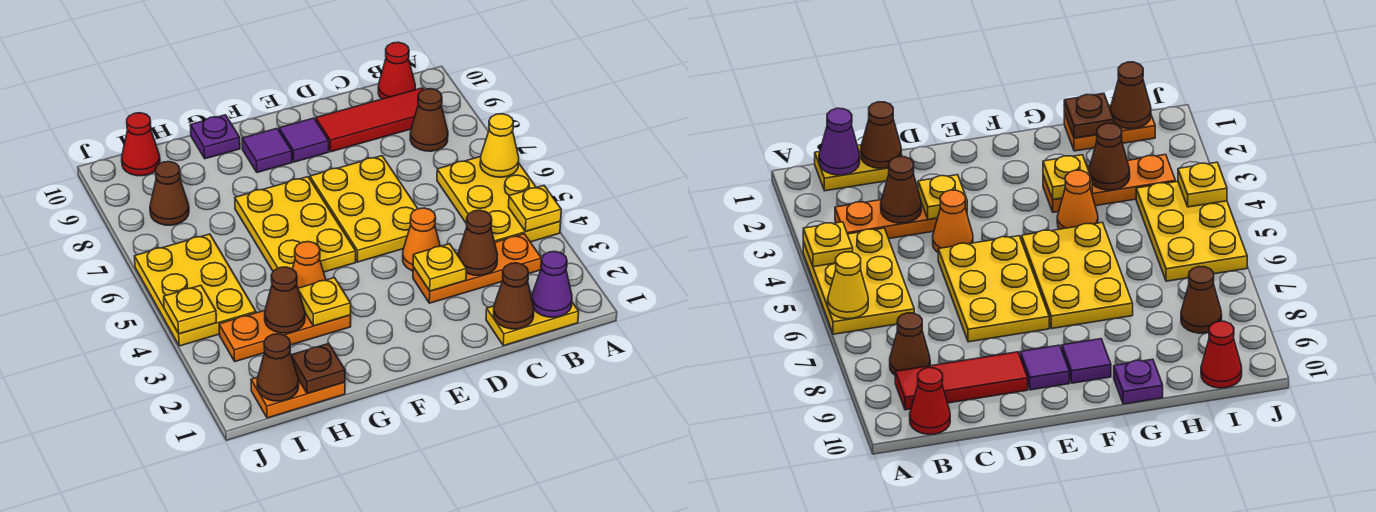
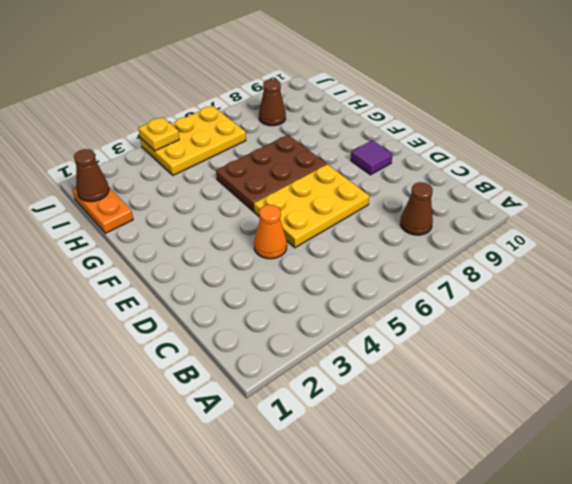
brown plate F5:G7 level 1 -> yellow plate F5:G7 level 1
none -> yellow plate A4:B6 level 1
none -> yellow plate B1:C1 level 1
none -> orange plate B3:D3 level 1

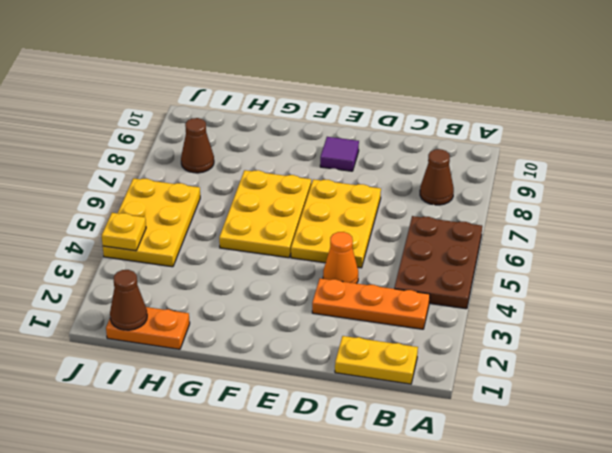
brown plate A4:B6 level 1 -> yellow plate A4:B6 level 1
none -> red tile B9:D9 level 1
none -> red cone B10 level 1
none -> purple tile F9 level 1

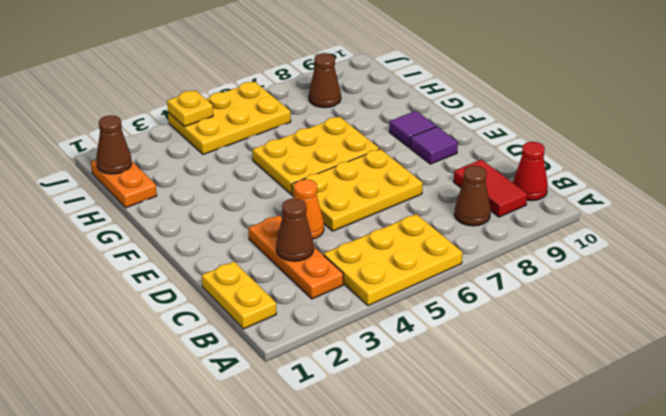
red tile B9:C9 level 1 -> red tile B9:D9 level 1
none -> orange plate G3:I3 level 1
none -> orange cone G4 level 1
none -> purple plate G10 level 1

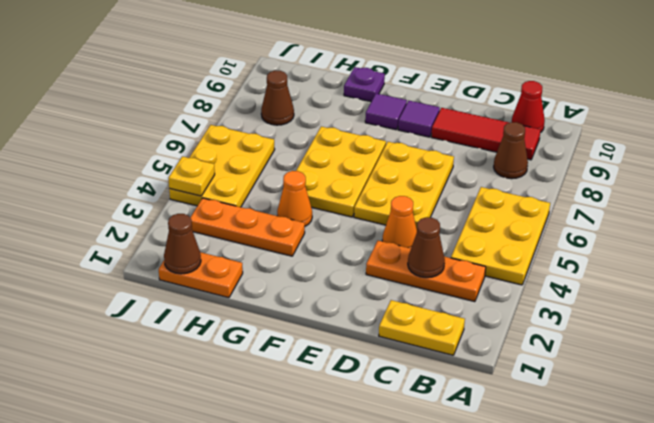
none -> red cone I10 level 1
none -> yellow plate A4 level 2
none -> yellow cone A6 level 2

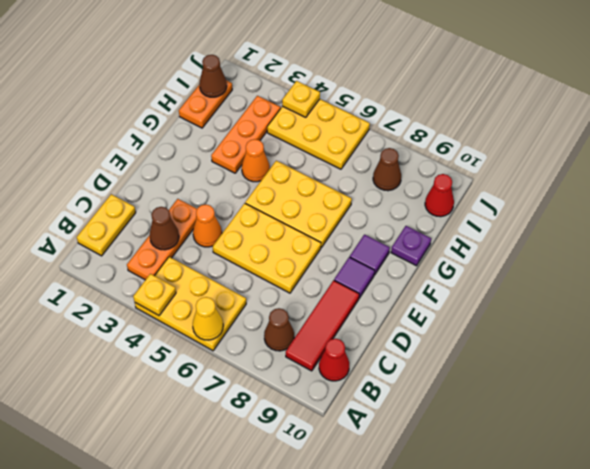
none -> purple cone B1 level 2
none -> brown cone C1 level 2
none -> yellow plate D3 level 2

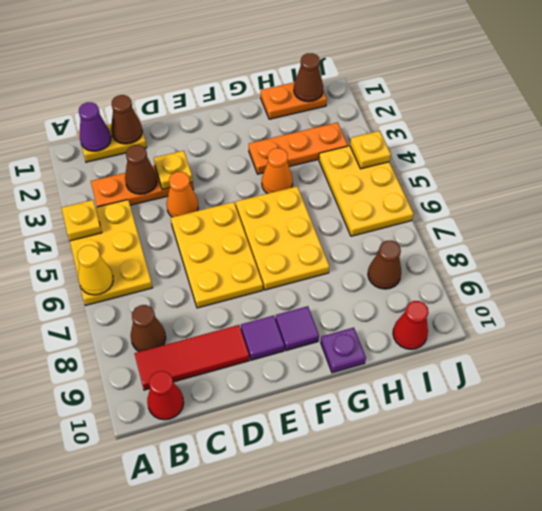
none -> yellow plate G3 level 2
none -> brown plate H1 level 2
none -> brown cone H3 level 2

